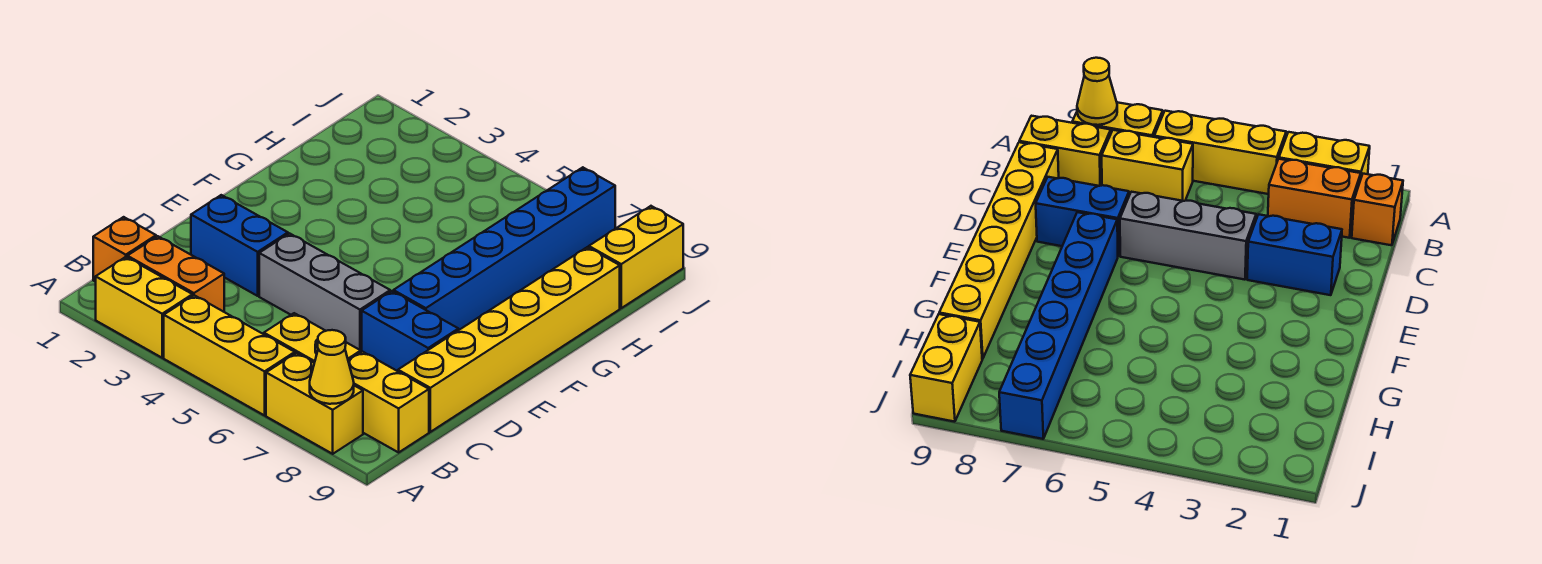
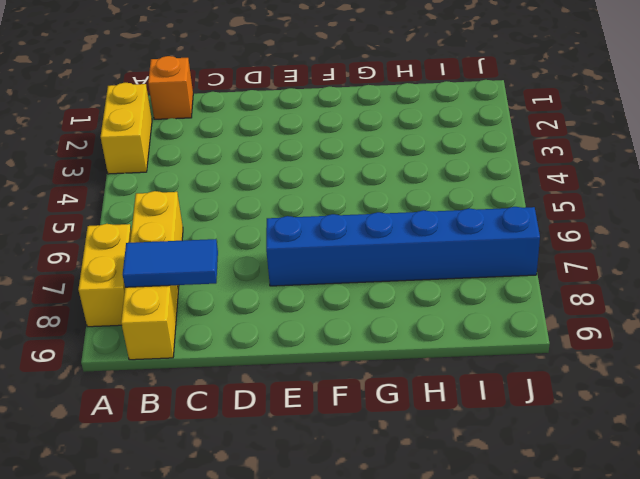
blue tile B8:C8 level 2 -> none
none -> yellow brick A4:A6 level 1
none -> orange brick B2:B3 level 1
none -> yellow brick C9:H9 level 1

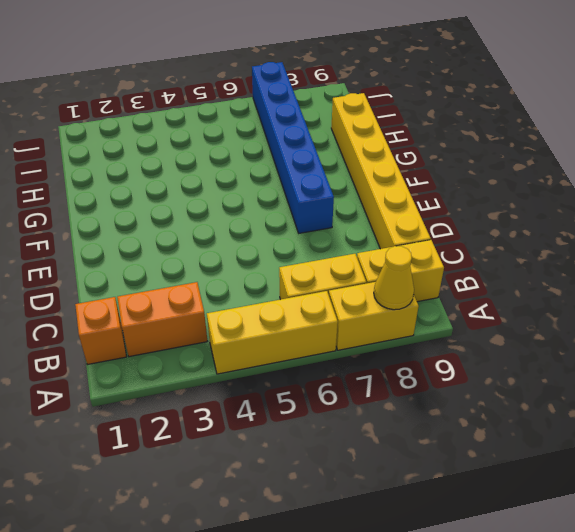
none -> yellow brick A2:A3 level 1
none -> blue brick D2:D3 level 1
none -> grey brick D4:D6 level 1

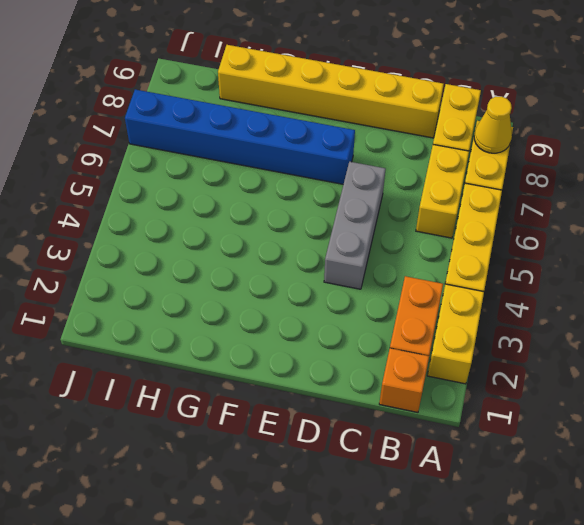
none -> blue brick D2:D3 level 1
none -> blue brick D7:D8 level 1
none -> yellow brick I9:J9 level 1

